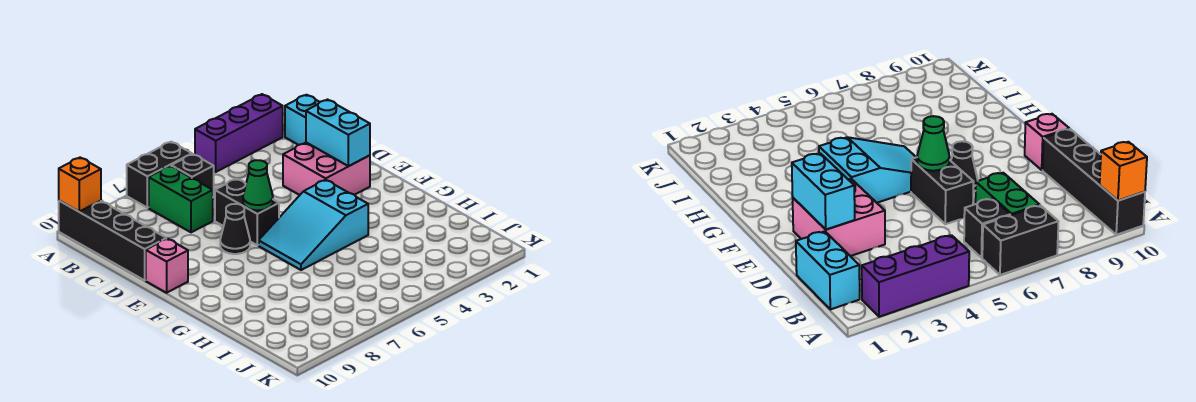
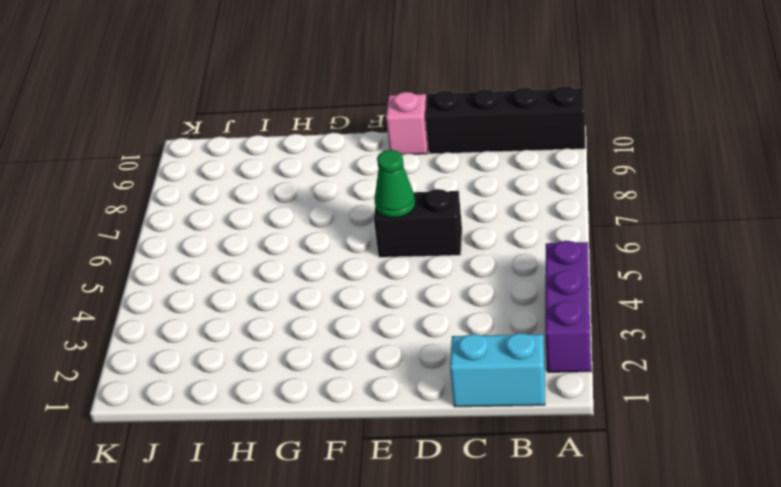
none -> black brick A6:A7 level 1
none -> black brick B6 level 1
none -> green brick B7:C7 level 1

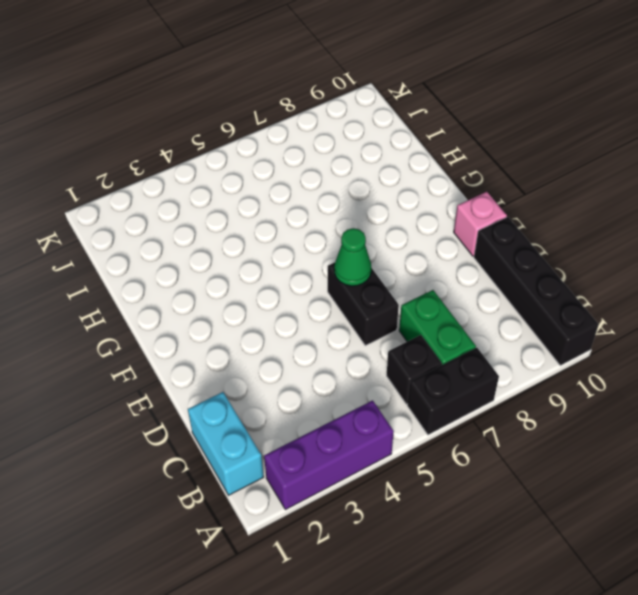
none -> pink brick D2:E3 level 1
none -> black cone E7 level 1
none -> cyan slope F4:G6 level 1 top 4

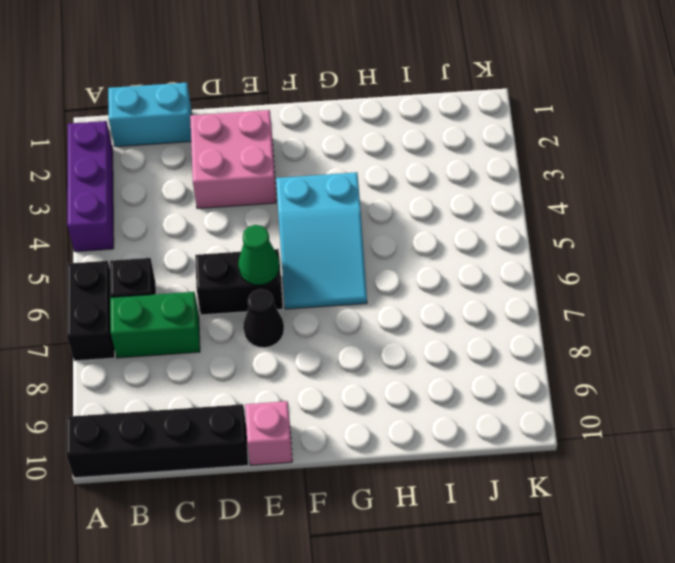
none -> orange brick A10 level 2
none -> cyan brick D2:E2 level 2

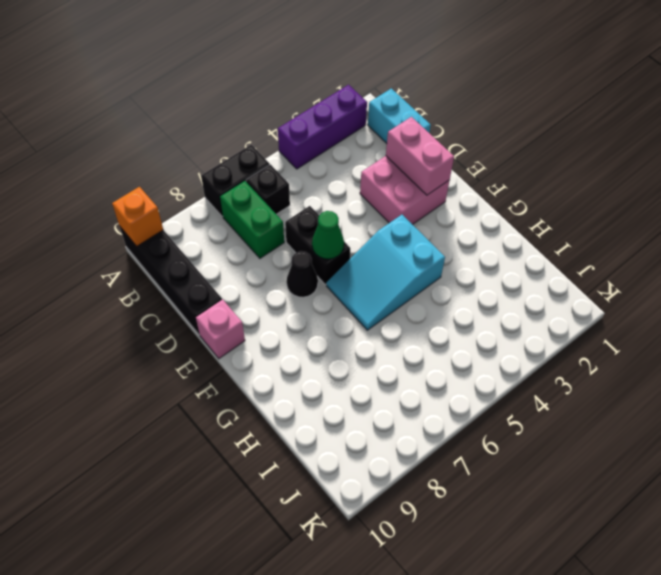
pink brick D2:E2 level 2 -> cyan brick D2:E2 level 2

